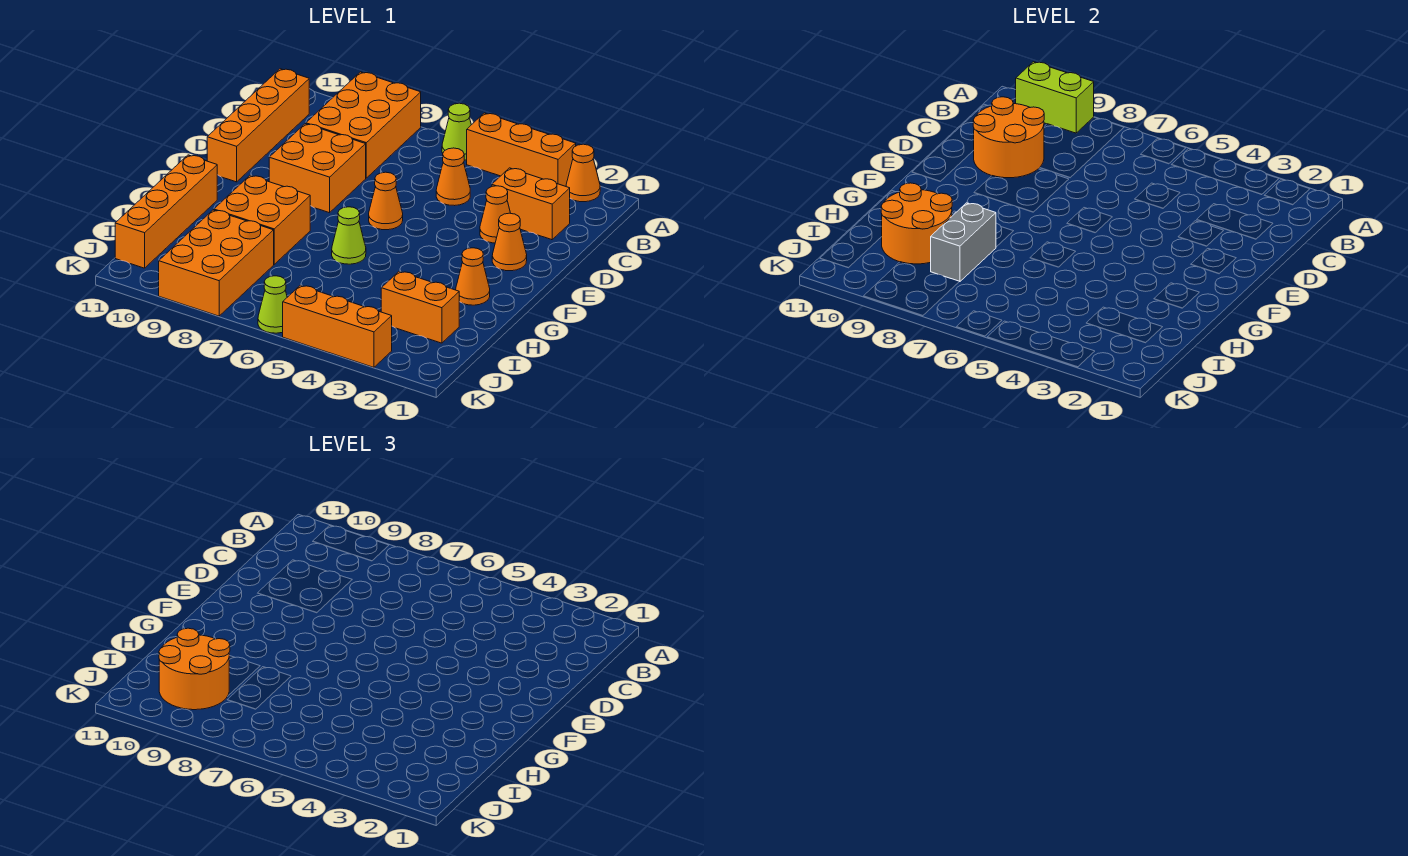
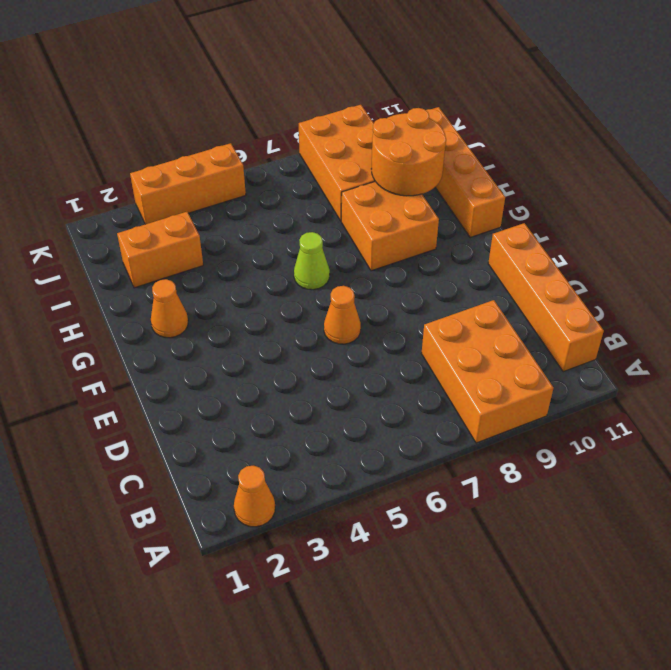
none -> orange brick A3:A5 level 1
none -> lime cone A6 level 1
none -> orange brick C2:C3 level 1

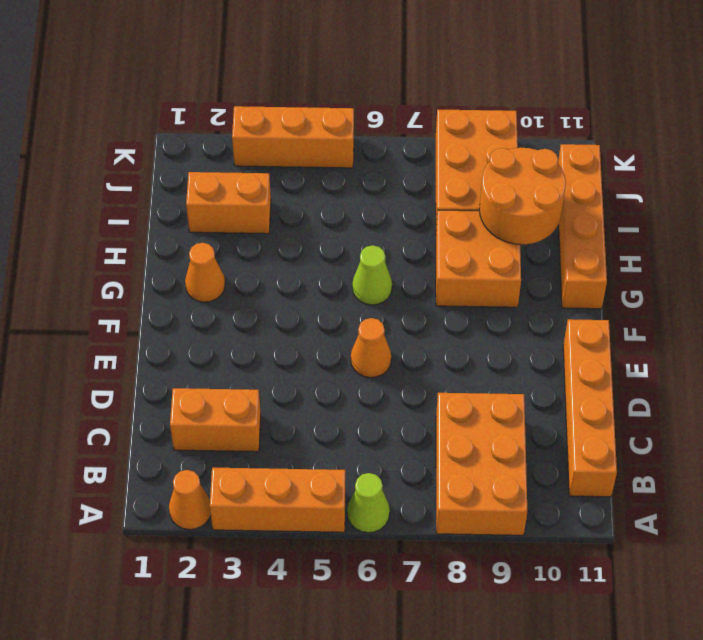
none -> orange cone C5 level 1
none -> orange cone D3 level 1
none -> orange brick D8:E9 level 1

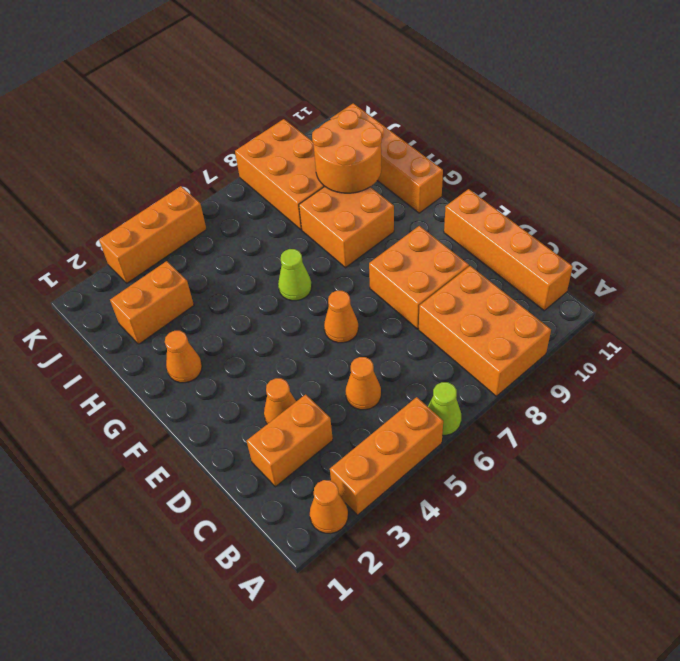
none -> orange cone E2 level 1
none -> lime cone K6 level 1
none -> lime brick A9:A10 level 2

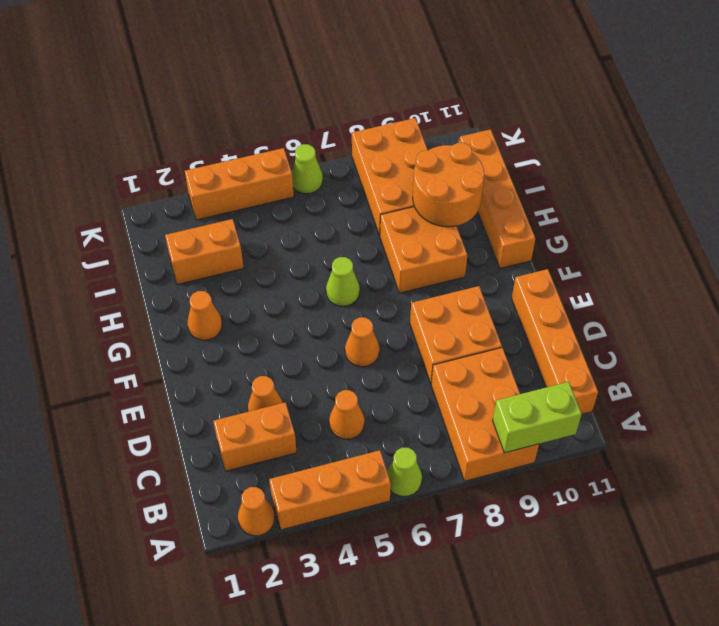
none -> orange cone E2 level 1
none -> orange round brick C9:D10 level 2
none -> grey brick H8:I8 level 2

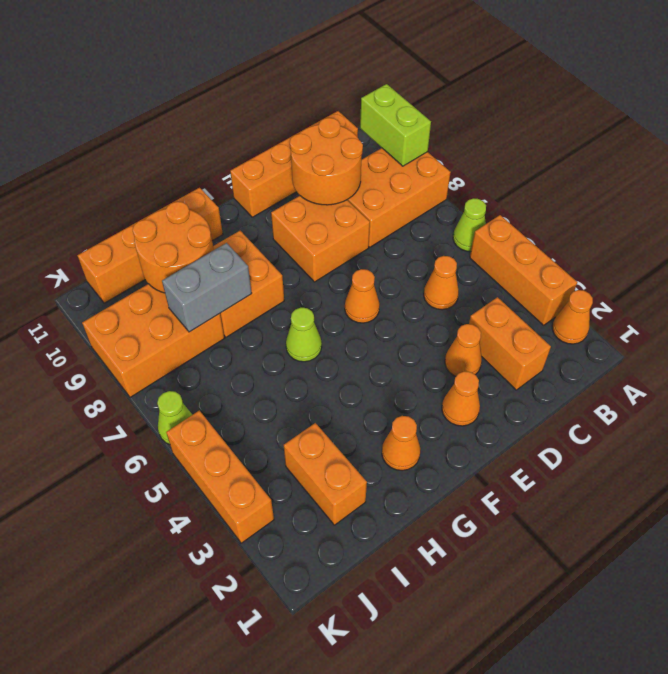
none -> orange round brick I9:J10 level 3

